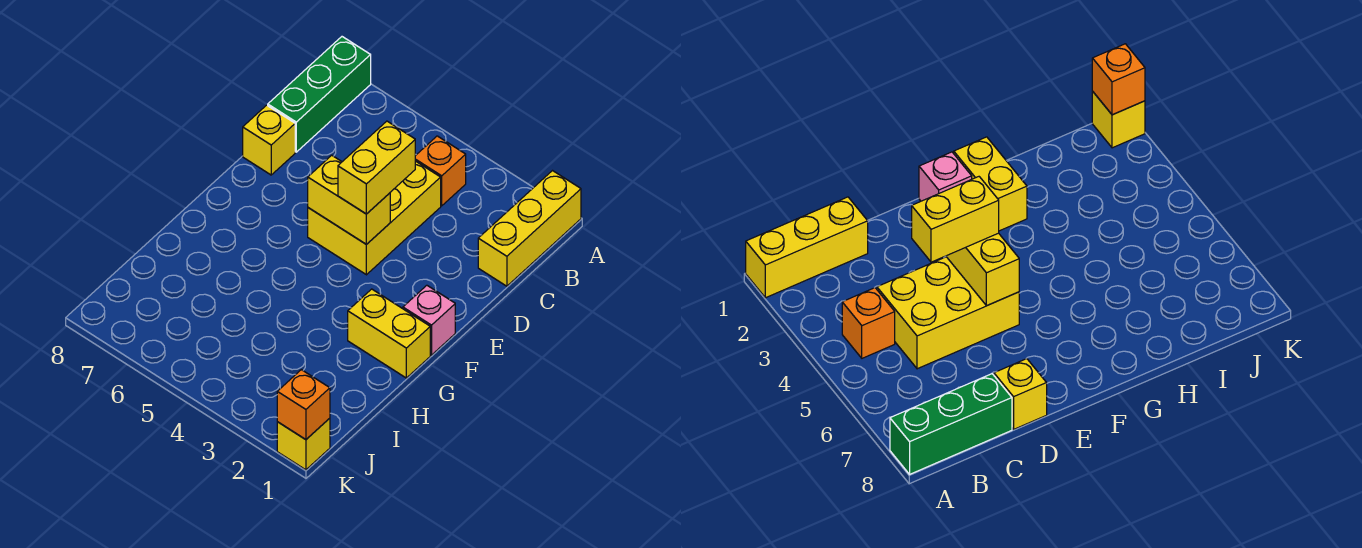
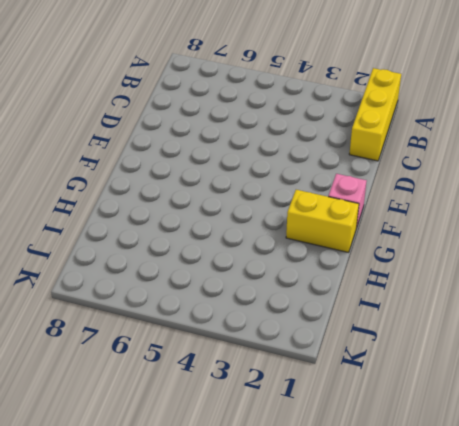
none -> green brick A8:C8 level 1
none -> orange brick B4 level 1

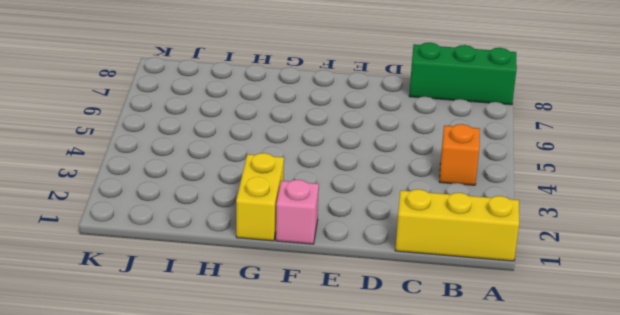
none -> yellow brick C4:E5 level 1
none -> yellow brick D8 level 1

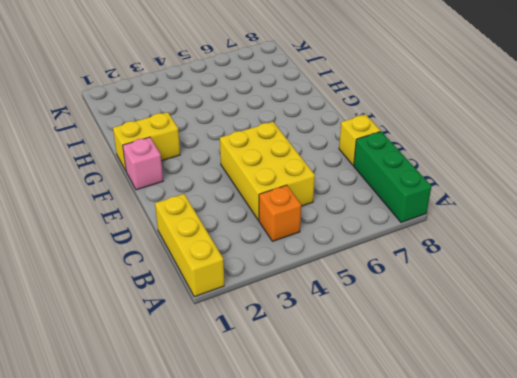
none -> yellow brick K1 level 1
none -> yellow brick E4:E5 level 2

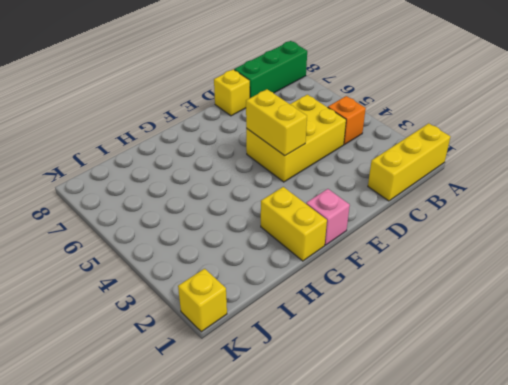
none -> orange brick K1 level 2
none -> yellow brick D4:E4 level 3

